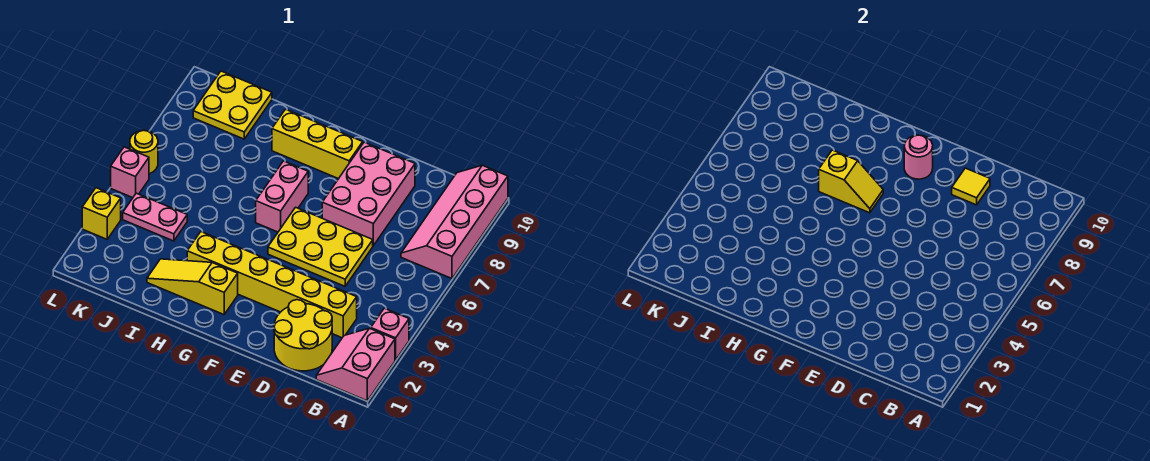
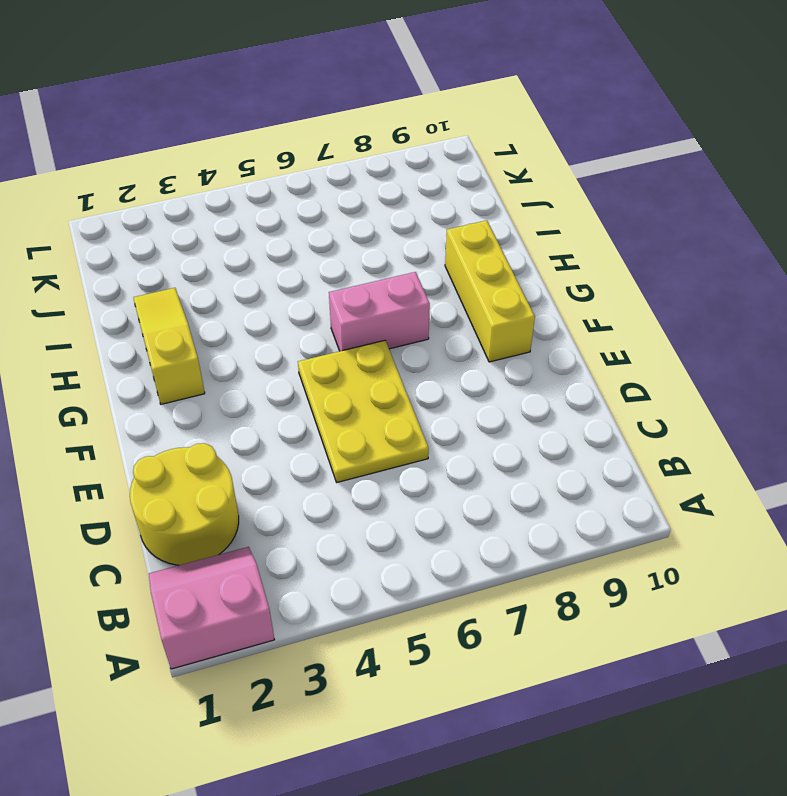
none -> pink brick A3 level 1
none -> pink slope A7:B10 level 1 top A
none -> yellow brick C3:H3 level 1

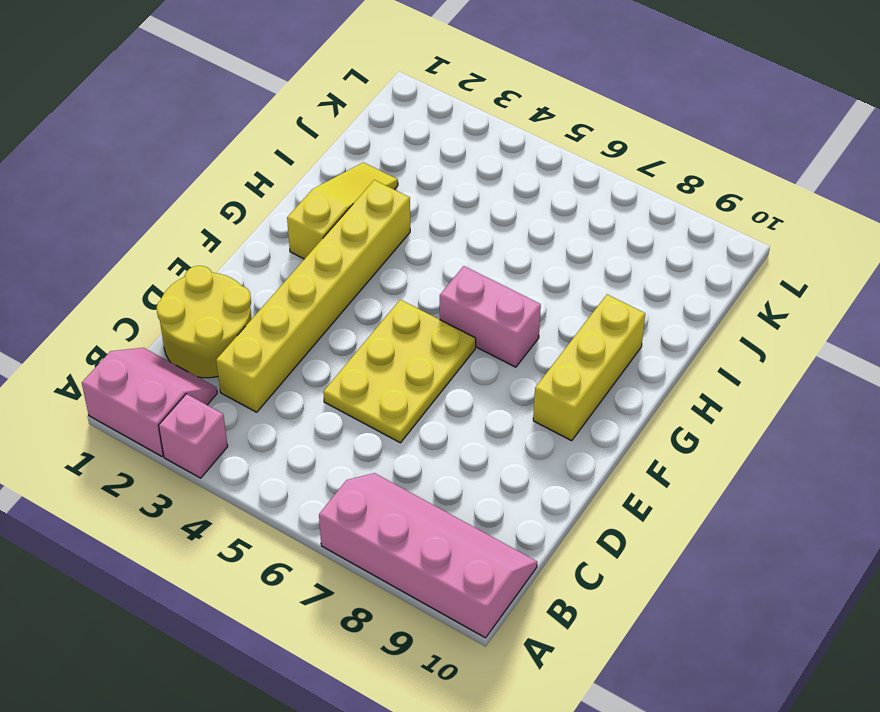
none -> pink brick D7:E9 level 1
none -> pink plate J4:K4 level 1
none -> yellow plate J9:K10 level 1

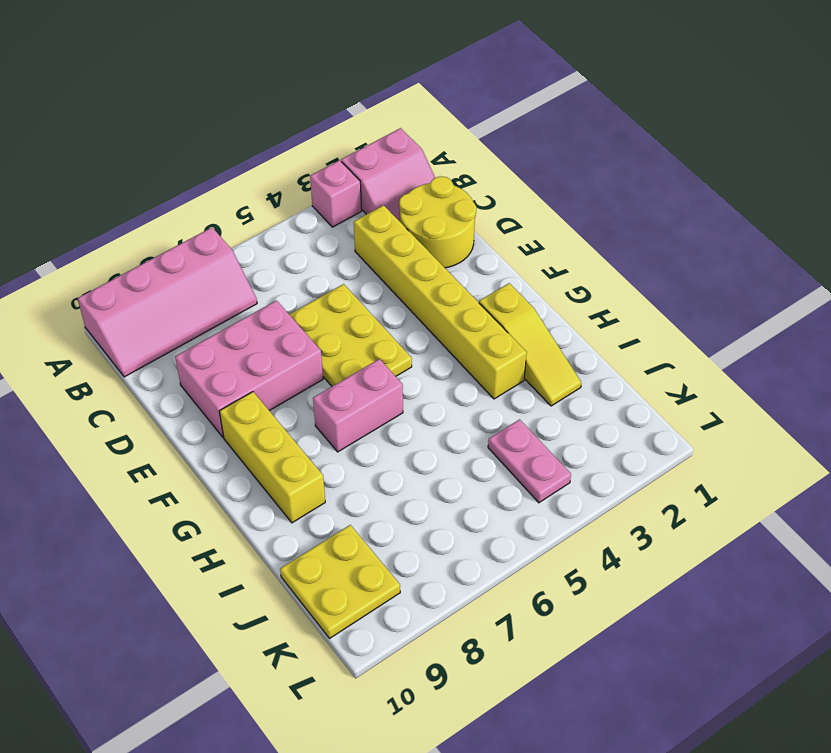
none -> yellow brick L3 level 1
none -> pink brick L5 level 1
none -> yellow round brick L6 level 1

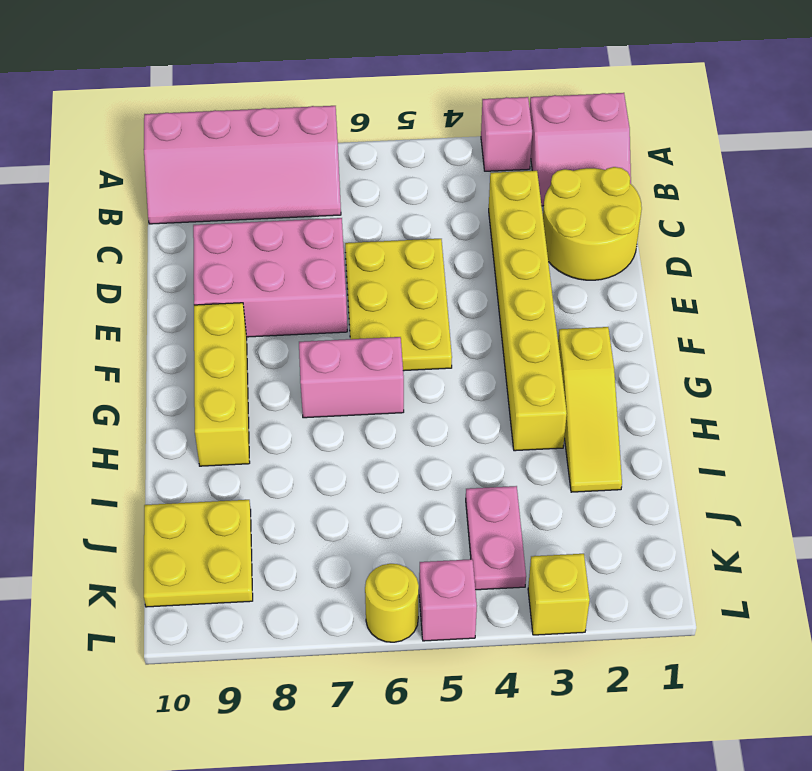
none -> yellow tile D9 level 2
none -> pink round brick F9 level 2
none -> yellow slope G7:H7 level 2 top H

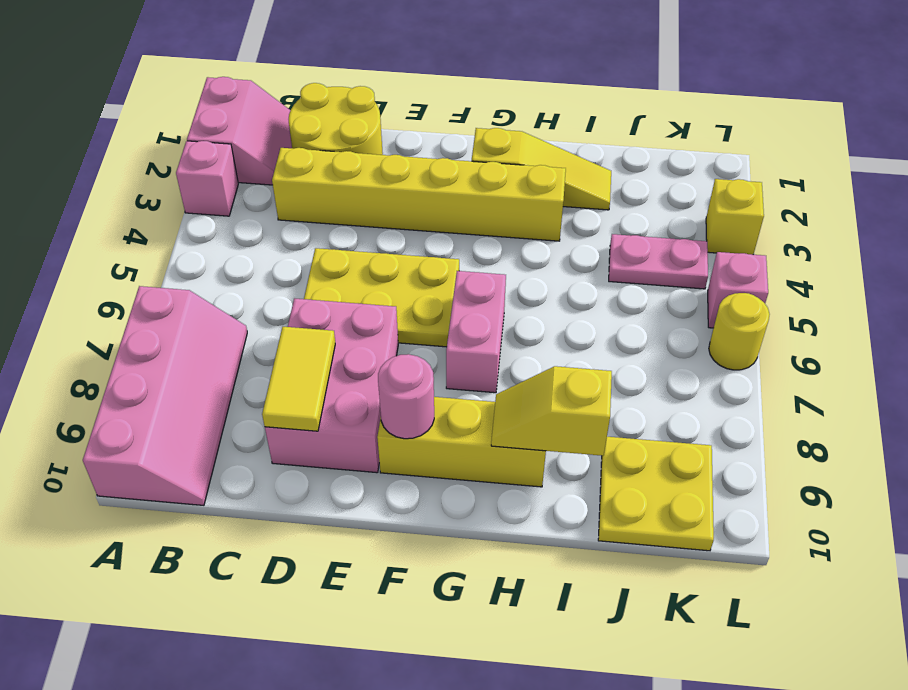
yellow tile D8:D9 level 2 -> yellow tile D9 level 2
yellow slope H9:I9 level 2 top I -> yellow slope G7:H7 level 2 top H

